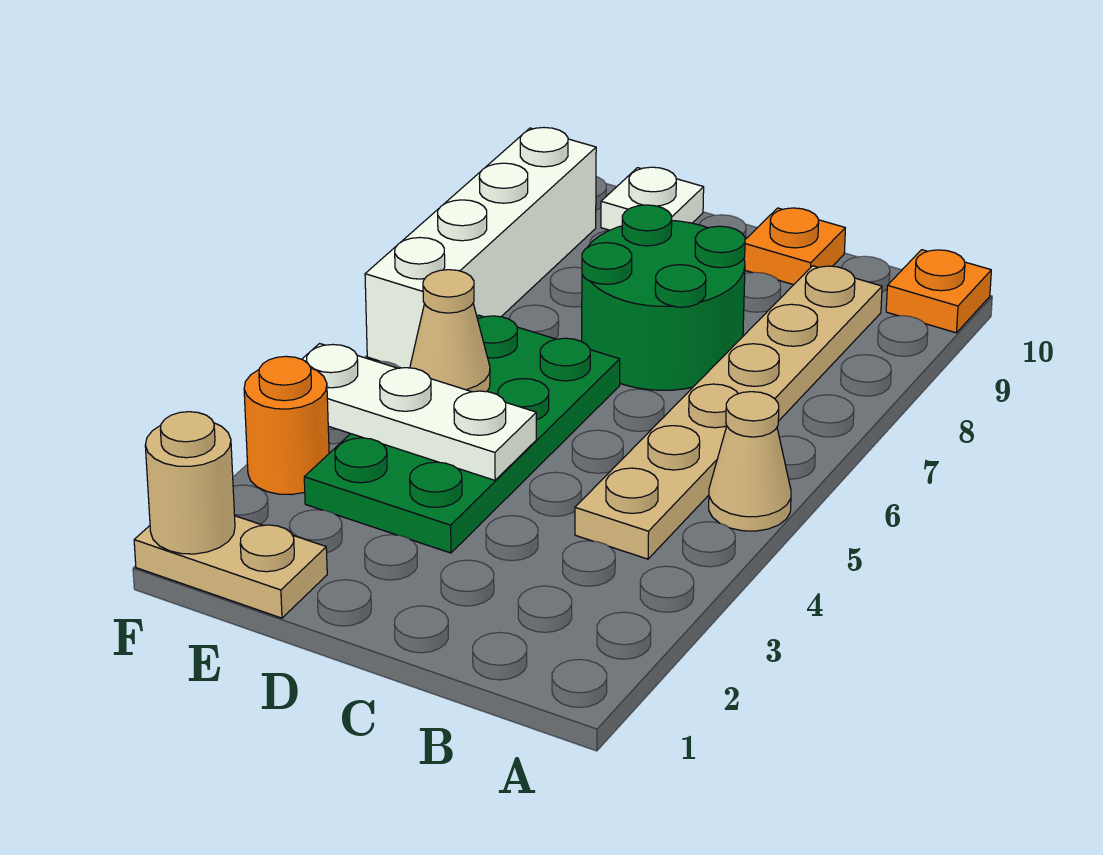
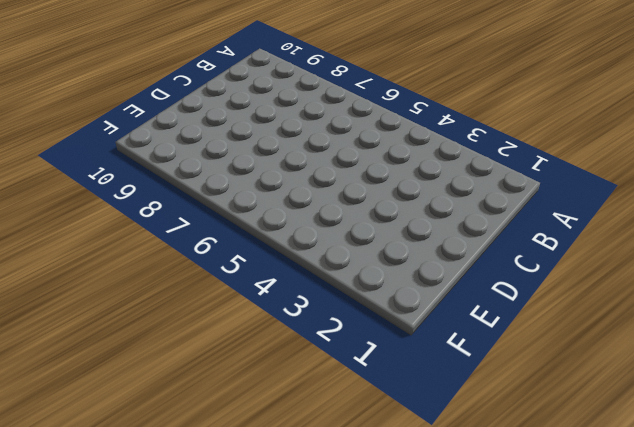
none -> tan cone A5 level 1
none -> orange plate A10 level 1
none -> tan plate B4:B9 level 1

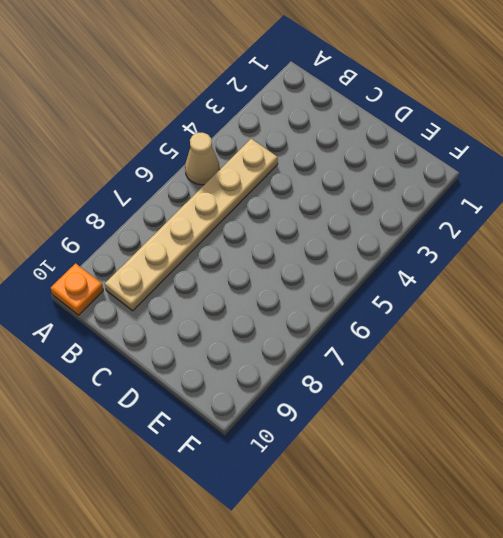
none -> green round brick C7:D8 level 1
none -> orange plate C10 level 1
none -> green plate D3:E6 level 1

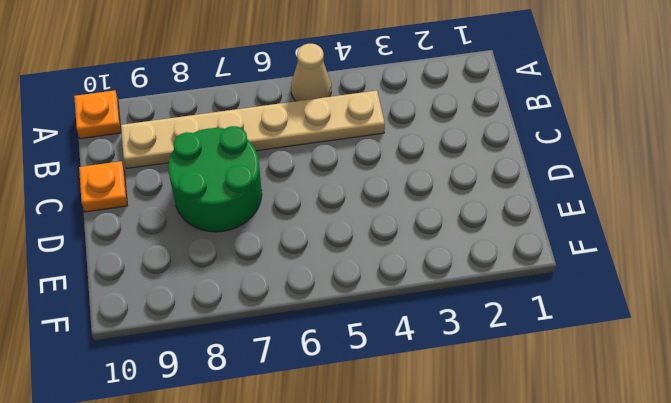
none -> green plate D3:E6 level 1
none -> tan plate E1:F1 level 1
none -> white plate E10 level 1

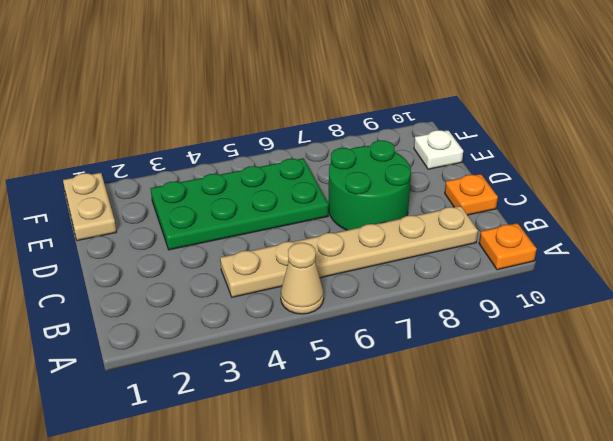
none -> orange round brick F3 level 1
none -> white brick F6:F9 level 1
none -> white plate D4:F4 level 2

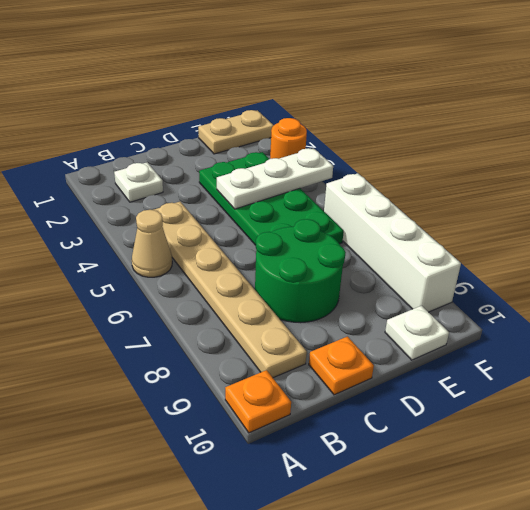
white plate B2 level 1 -> none
none -> tan cone E5 level 2
none -> tan round brick F1 level 2

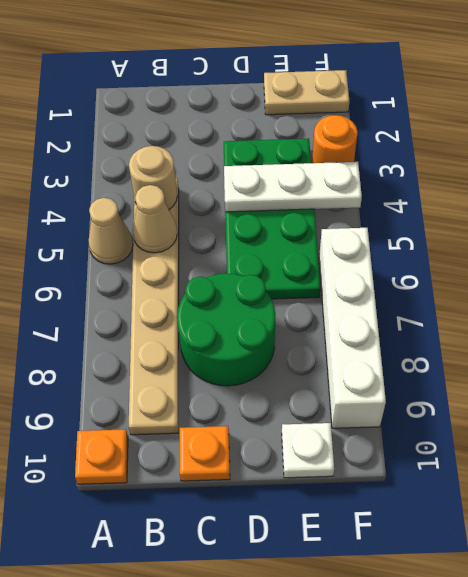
tan round brick B4 level 2 -> tan round brick F1 level 2
tan cone B5 level 2 -> tan cone E5 level 2

